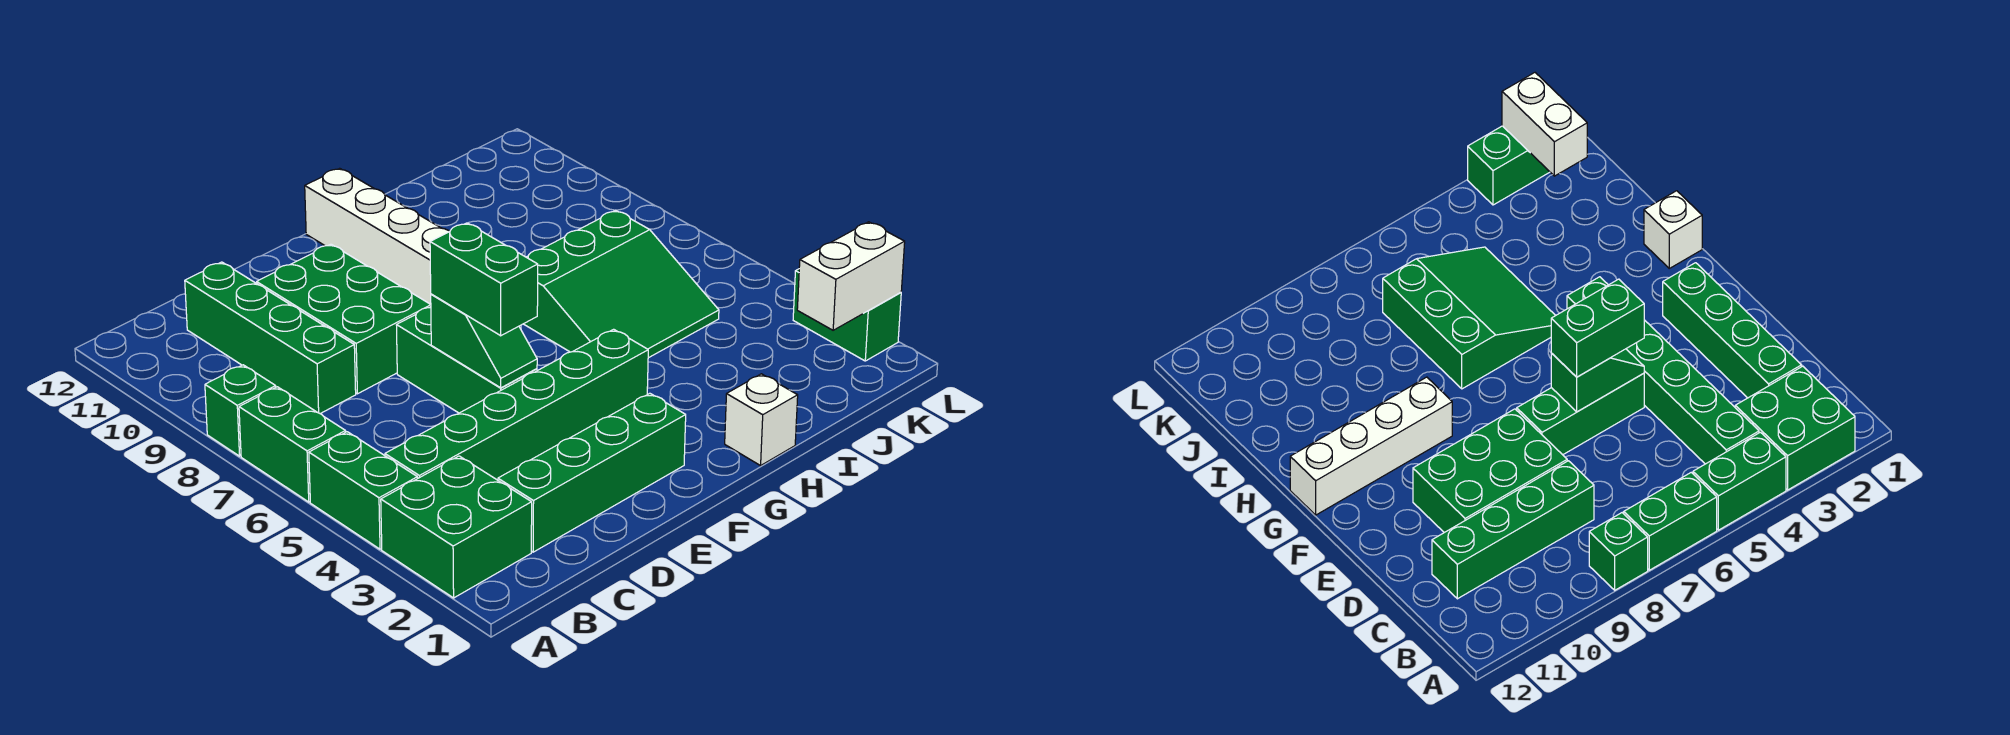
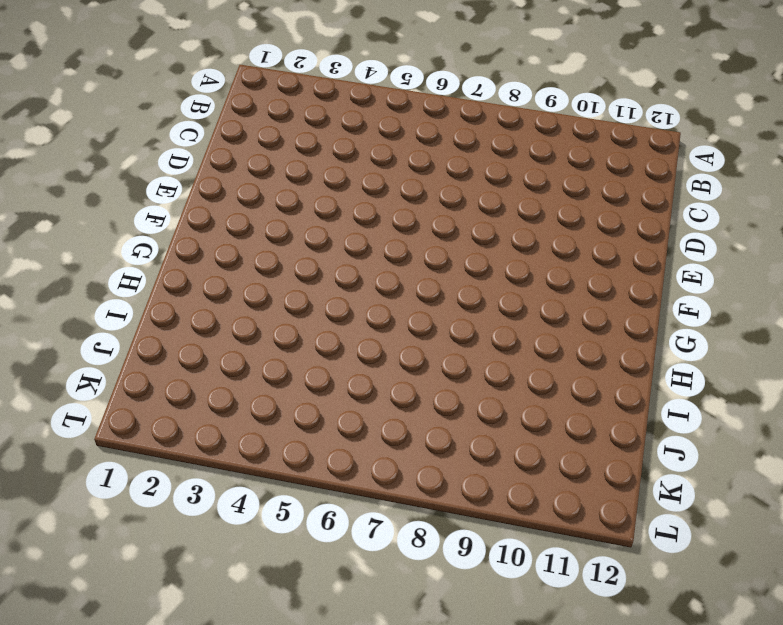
none -> green brick A2:B3 level 1
none -> green brick A4:A5 level 1
none -> green brick A6:A7 level 1

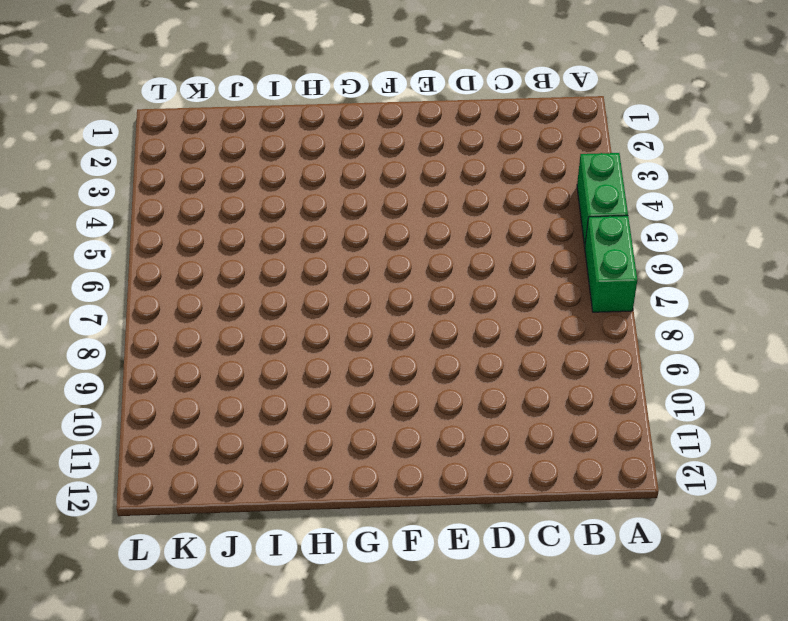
none -> green brick A2:B3 level 1
none -> green brick A8 level 1
none -> green brick B4:G4 level 1

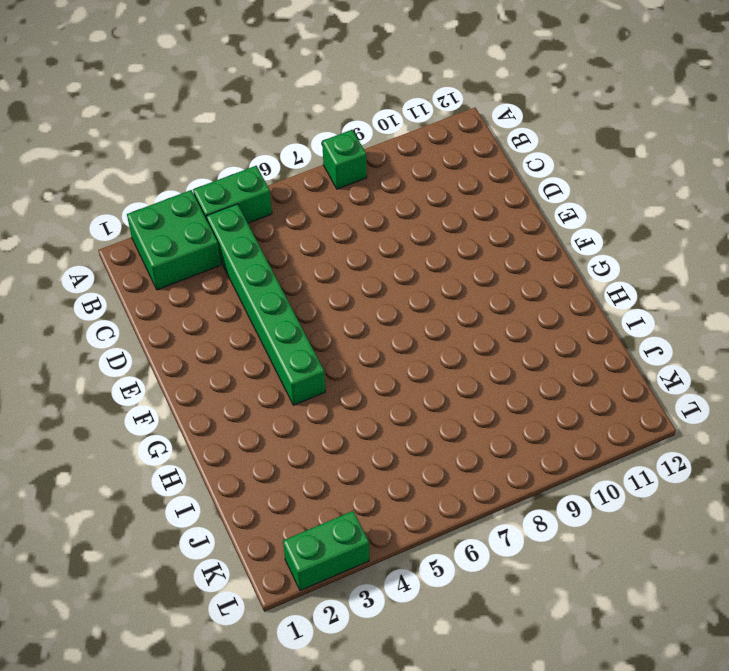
none -> green brick A6:A7 level 1
none -> green brick C2:F2 level 1
none -> green brick C8:C11 level 1

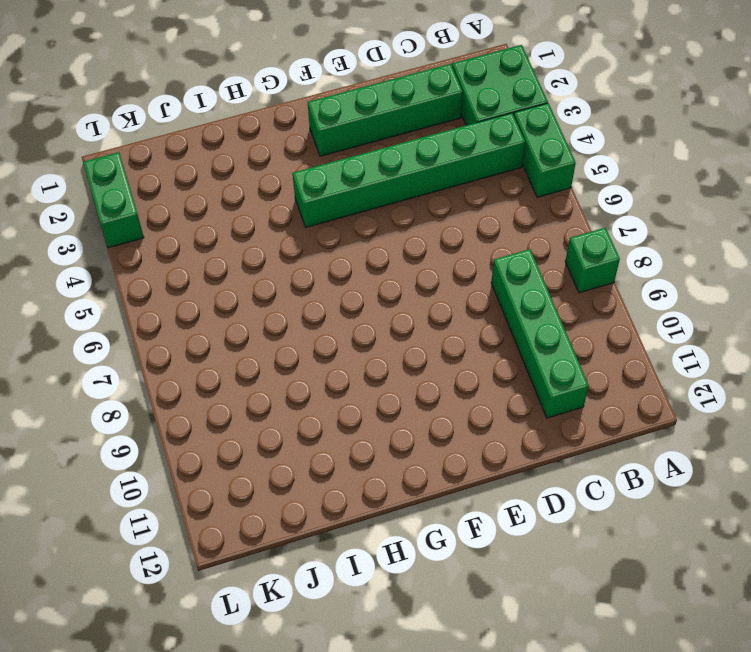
none -> green brick A6:A7 level 1
none -> green brick D8:E10 level 1
none -> green brick E5:E7 level 1

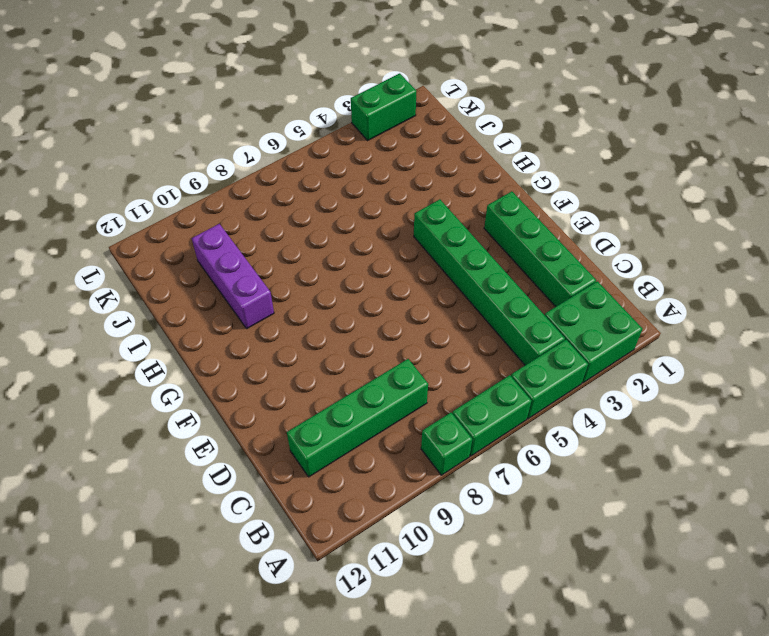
purple brick H10:J10 level 1 -> none
none -> green brick D8:E10 level 1
none -> green brick E5:E7 level 1
none -> white brick G9:G12 level 1

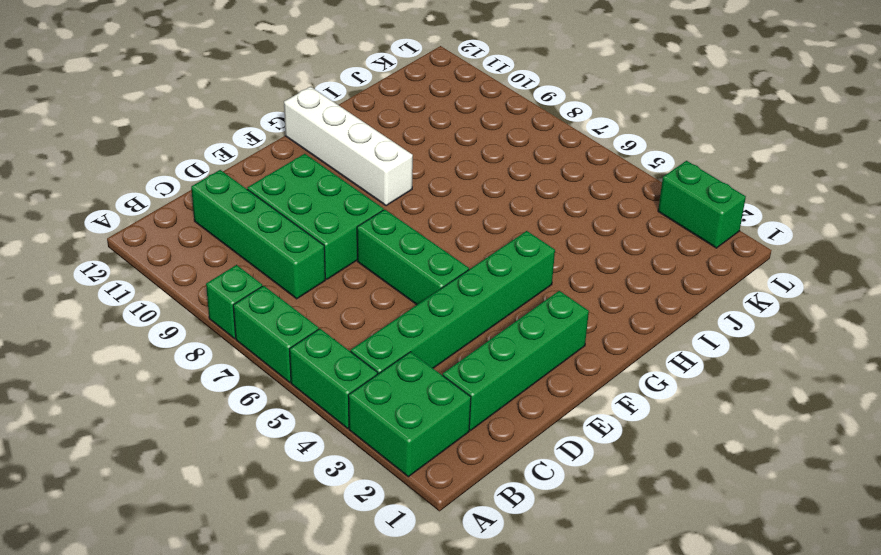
none -> white brick H1 level 1
none -> green slope H5:J7 level 1 top 7
none -> green slope E5:E6 level 2 top 6

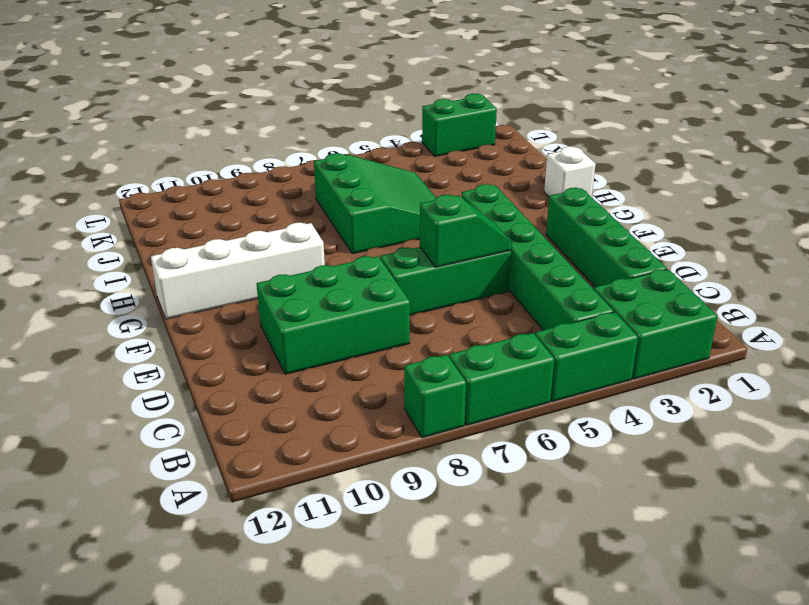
none -> green brick C8:C11 level 1
none -> white brick K2:L2 level 2
none -> green brick E5:E6 level 3

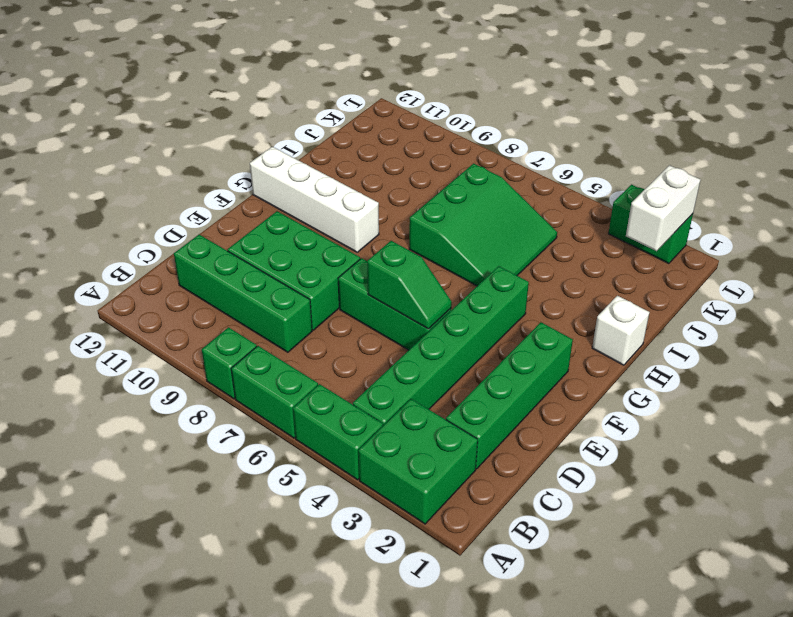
none -> green brick E5:E6 level 3

